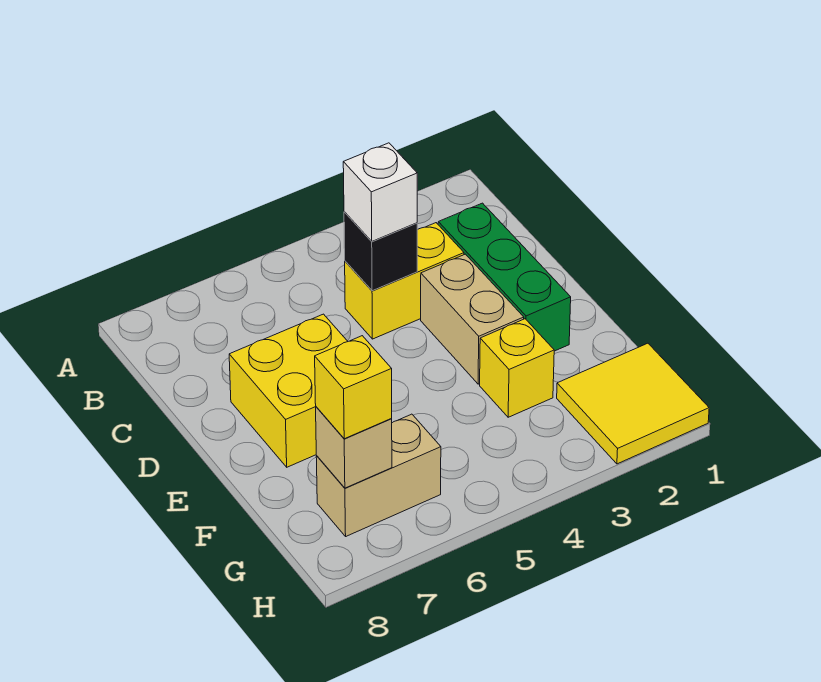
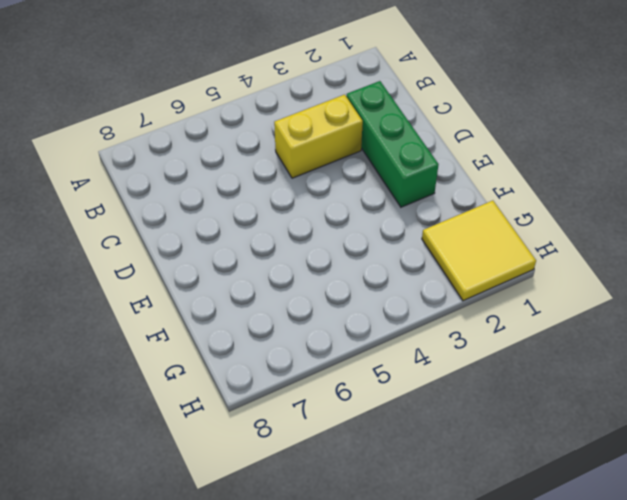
none -> tan brick D3:E3 level 1
none -> yellow brick D6:E7 level 1

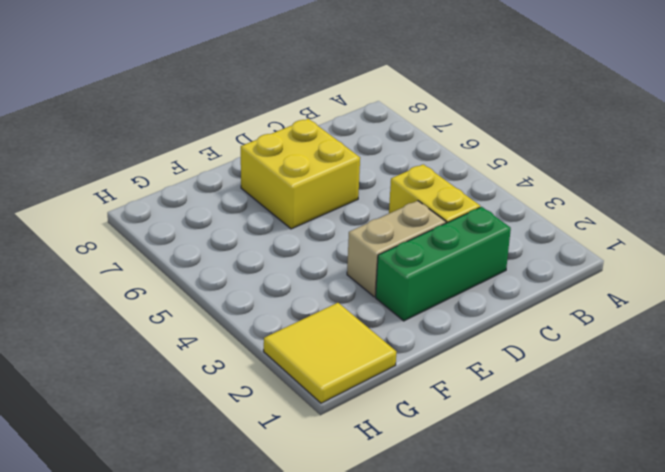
none -> yellow brick F3 level 1
none -> tan brick G6:G7 level 1

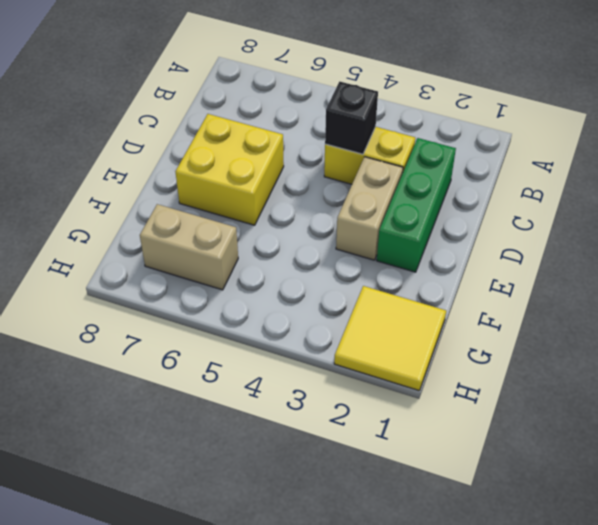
none -> yellow brick F3 level 1
none -> tan brick G7 level 2

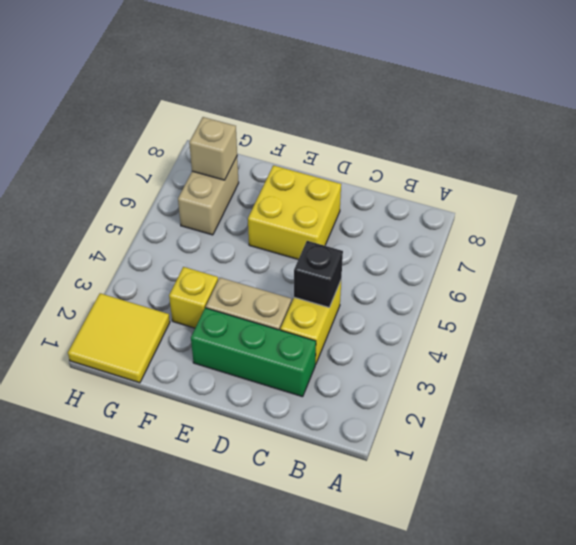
none -> white brick C4 level 3
none -> yellow brick G7 level 3

